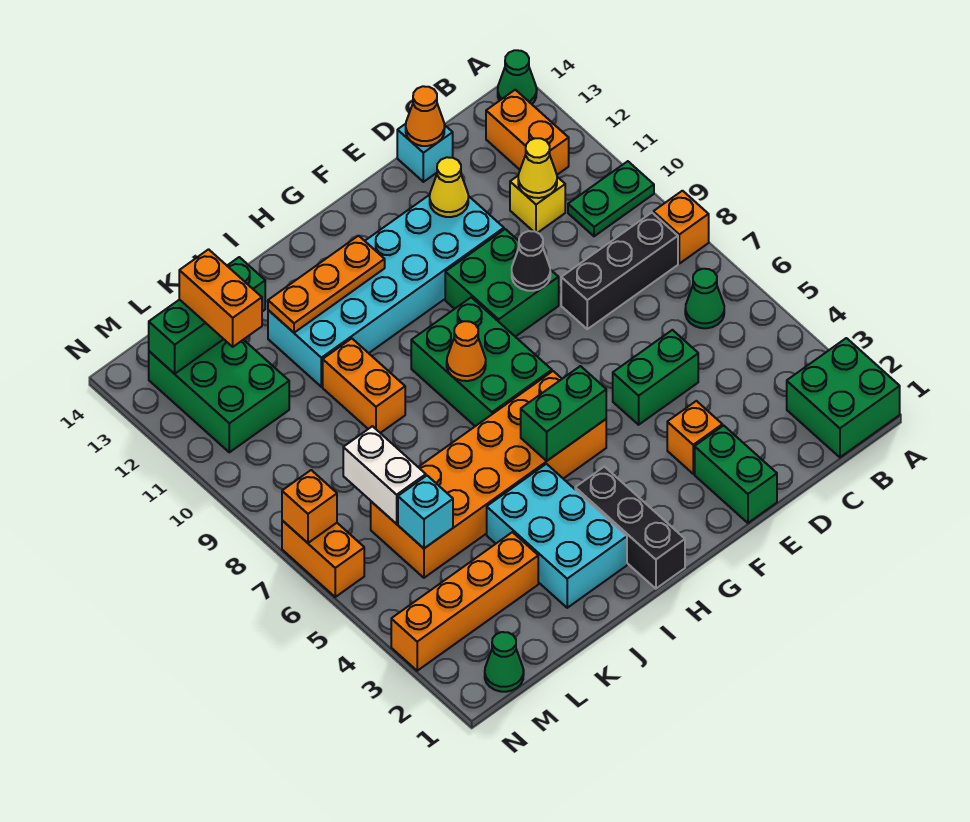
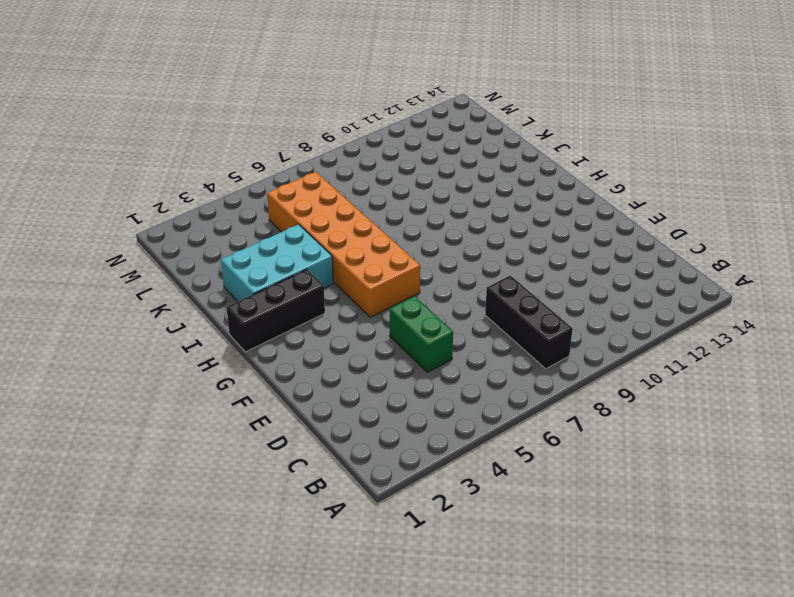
none -> green brick A1:B2 level 1
none -> orange brick A8 level 1
none -> green plate A10:B10 level 1
none -> green cone A14 level 1

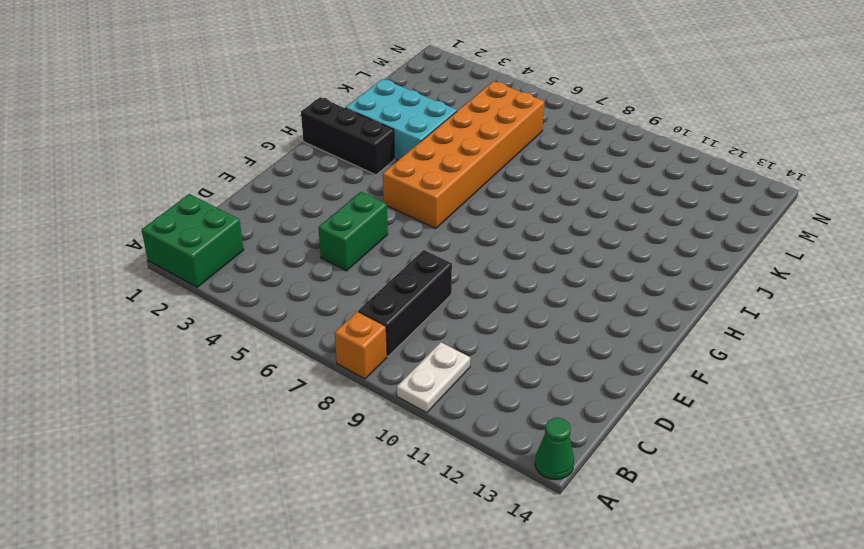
white plate A10:B10 level 1 -> green plate A10:B10 level 1
none -> green cone B6 level 1
none -> orange brick B12:B13 level 1
none -> yellow brick C11 level 1
none -> cyan brick D14 level 1

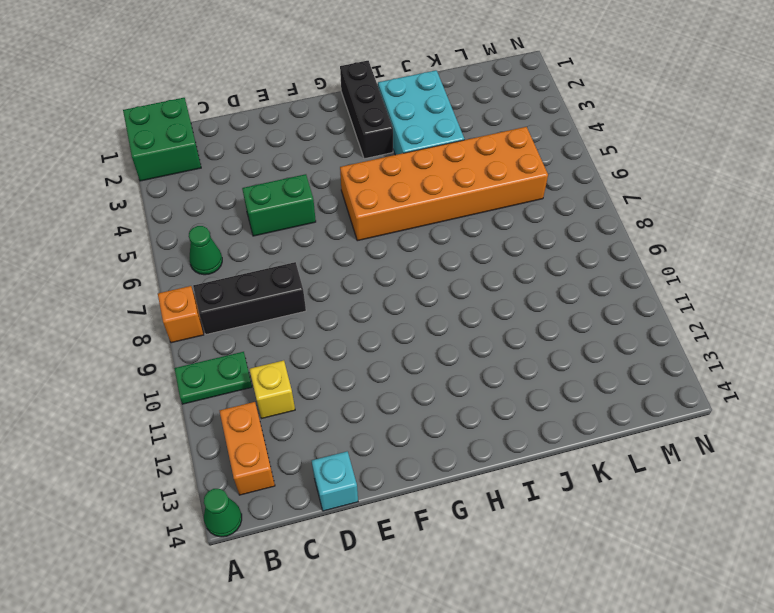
none -> green brick E1:E2 level 1
none -> orange brick E3 level 1
none -> green brick E9:F10 level 1
none -> cyan brick E11:J12 level 1

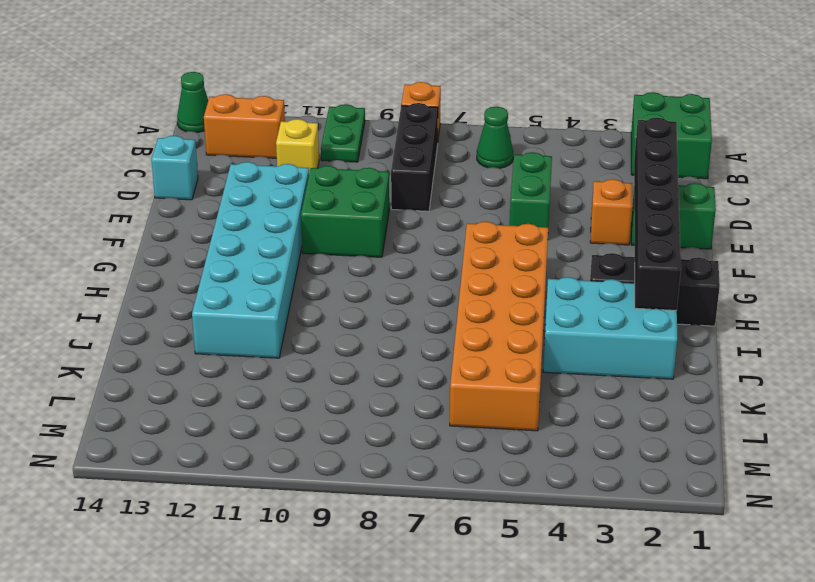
black brick D2:I2 level 2 -> none
none -> green brick G7:H9 level 1
none -> orange brick J9:J10 level 1
none -> orange brick K3:N3 level 1
none -> green brick L11:M13 level 1

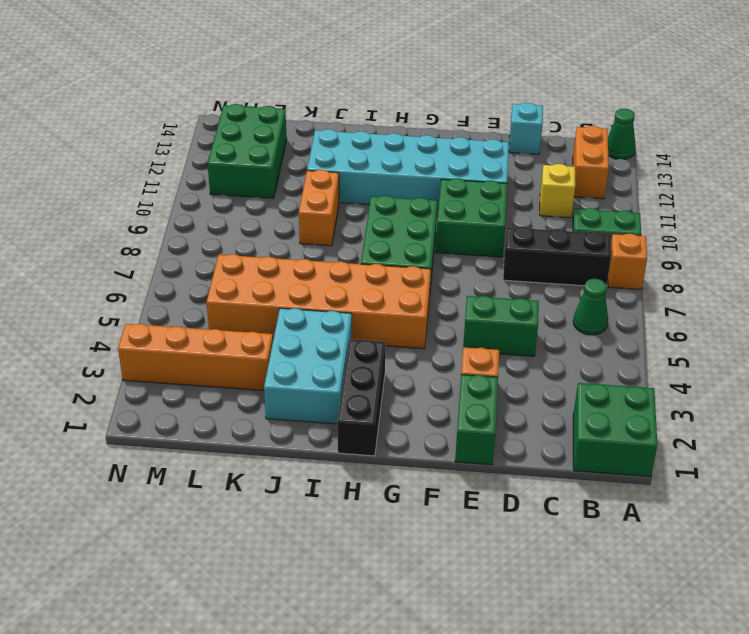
none -> green cone M1 level 1
none -> orange brick N6:N7 level 1
none -> yellow cone C11 level 2
none -> orange cone D14 level 2

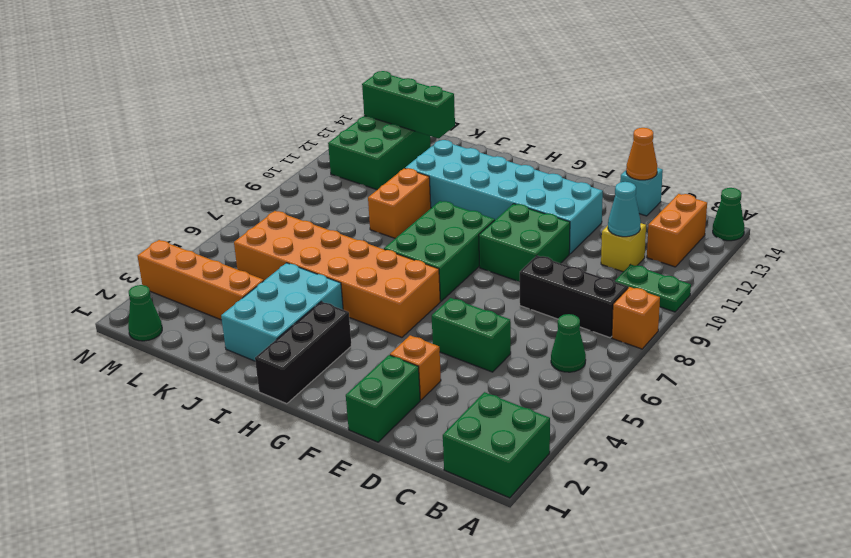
cyan cone C11 level 2 -> yellow cone C11 level 2
none -> orange brick N6:N7 level 1
none -> black cone E9 level 2
none -> yellow cone E12 level 2
none -> green brick G5:H5 level 2

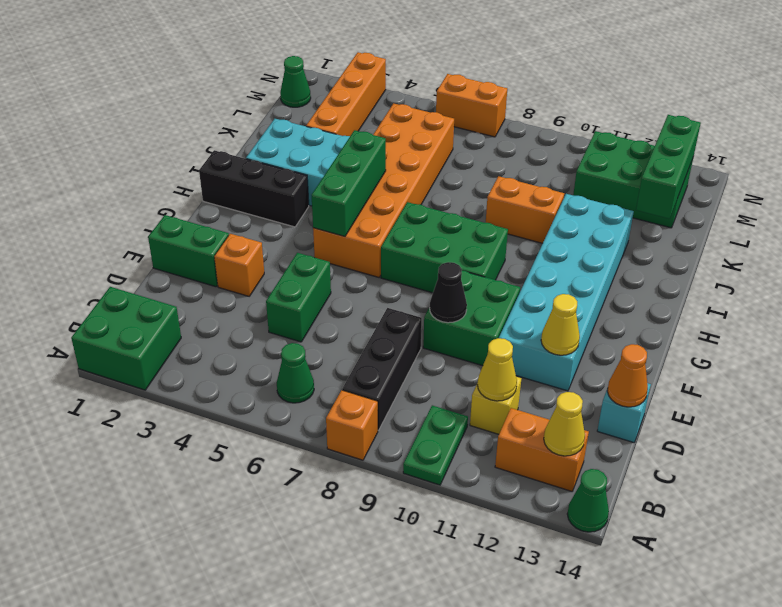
yellow cone B13 level 2 -> none
green brick G5:I5 level 2 -> green brick G5:H5 level 2
none -> orange cone H8 level 2
none -> orange plate H12:J12 level 2
none -> cyan brick L5 level 2
none -> white brick L6:L7 level 2

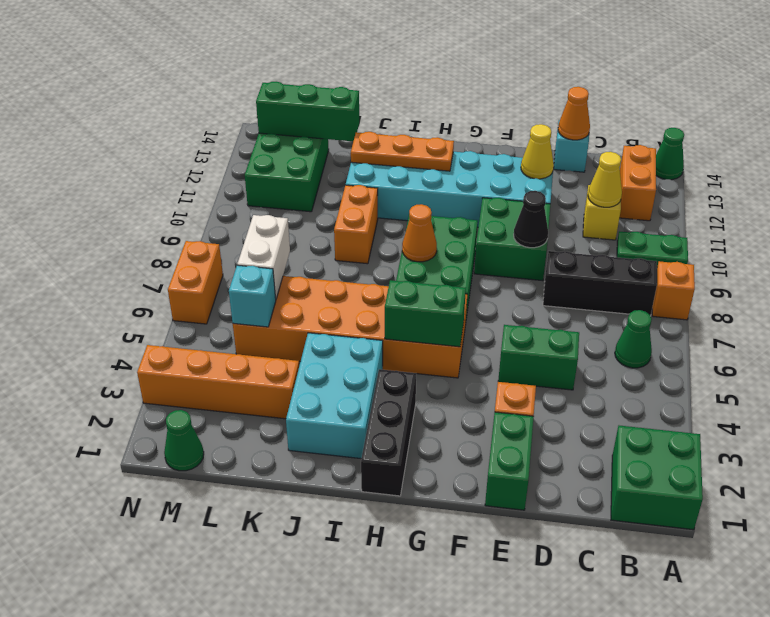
none -> orange brick N7 level 2
none -> orange brick L12:L13 level 3

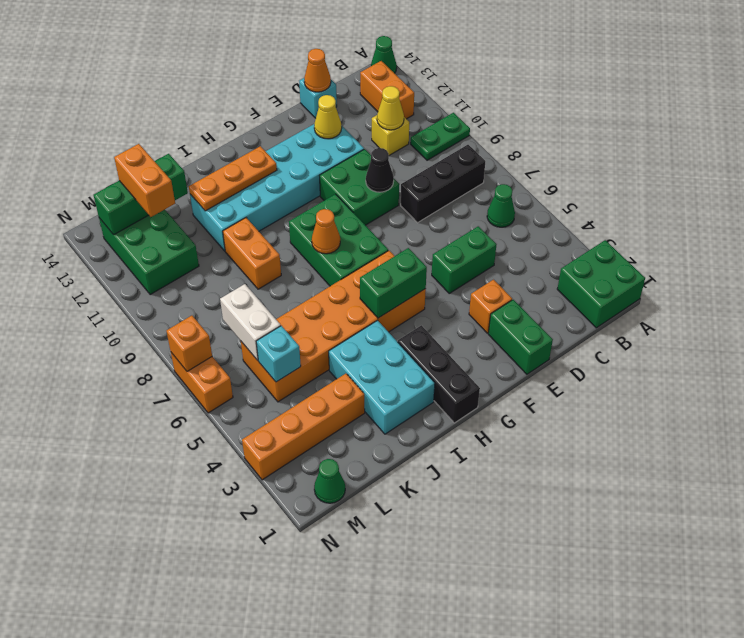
none -> orange brick A8 level 1

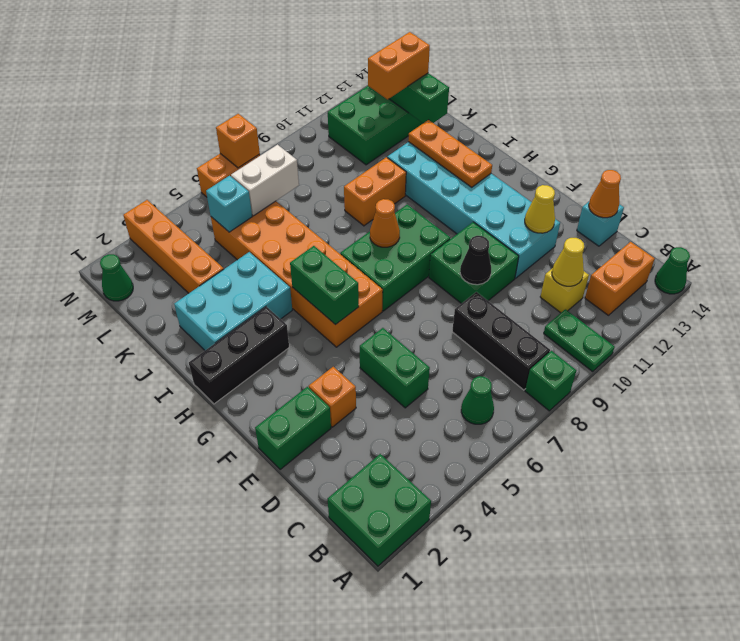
green brick A8 level 1 -> orange brick A8 level 1

